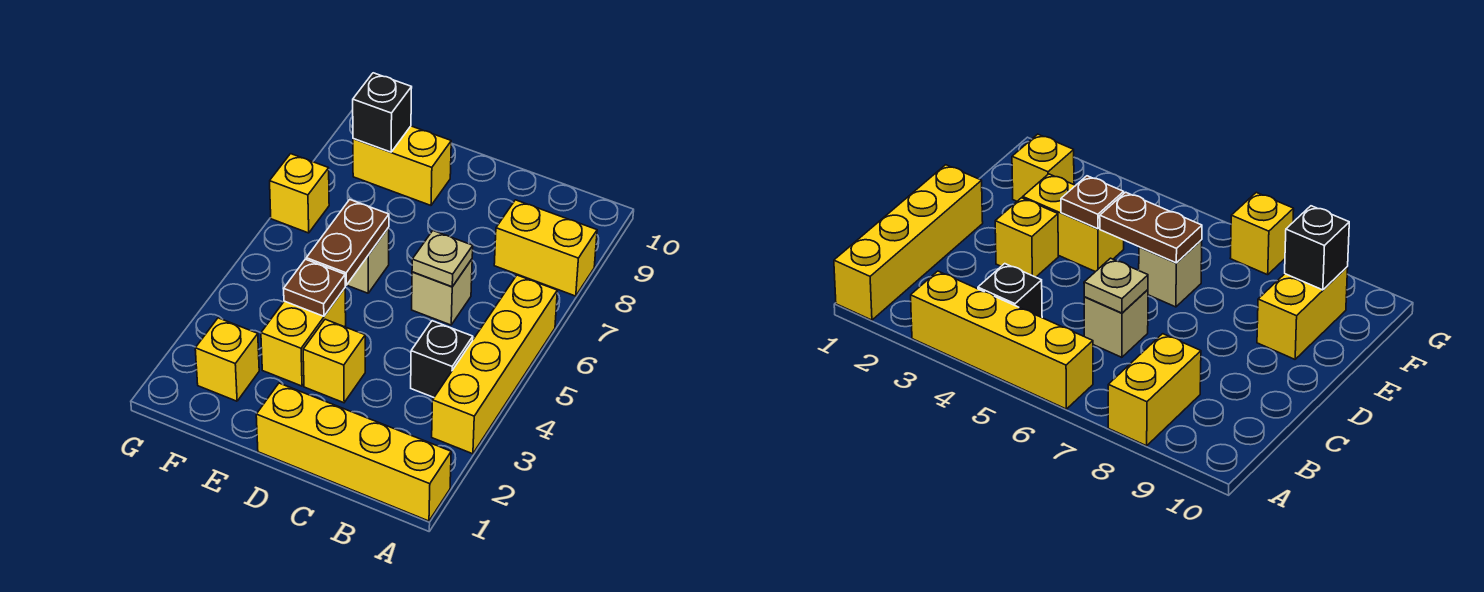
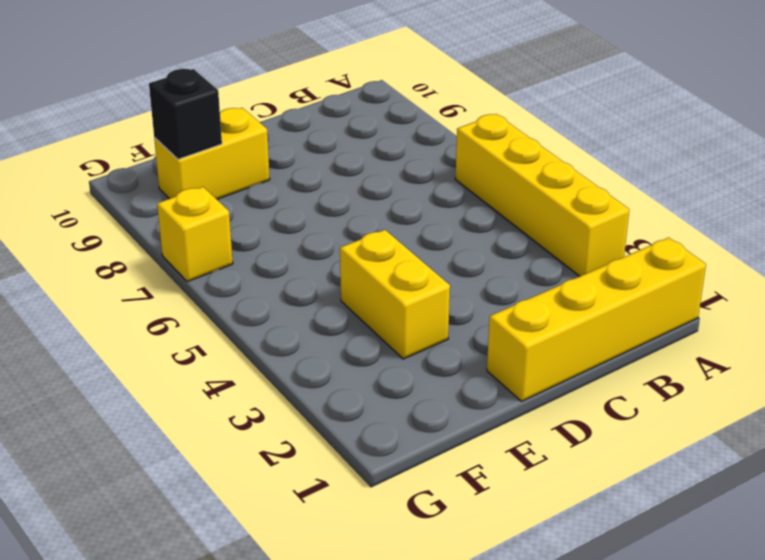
none -> yellow brick A8:B8 level 1
none -> black brick B4 level 1
none -> tan brick C6 level 1

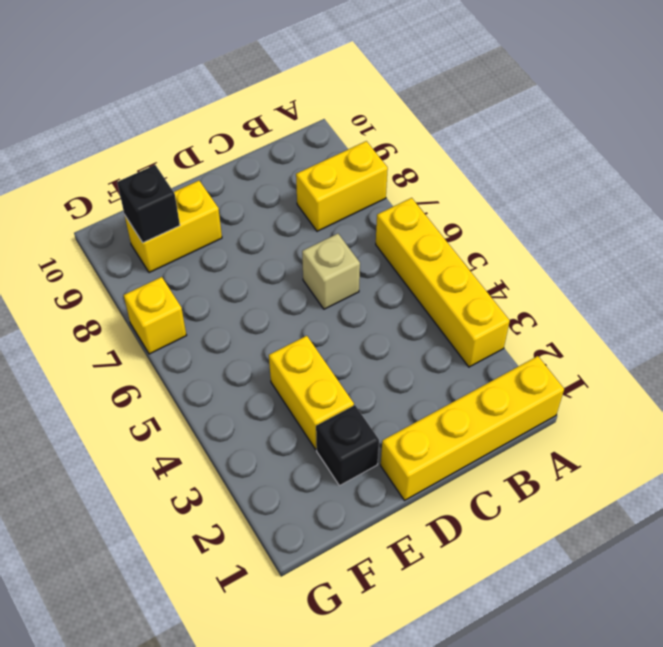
black brick E2 level 1 -> black brick B4 level 1
none -> yellow brick D3 level 1
none -> tan brick E6 level 1
none -> yellow brick F2 level 1

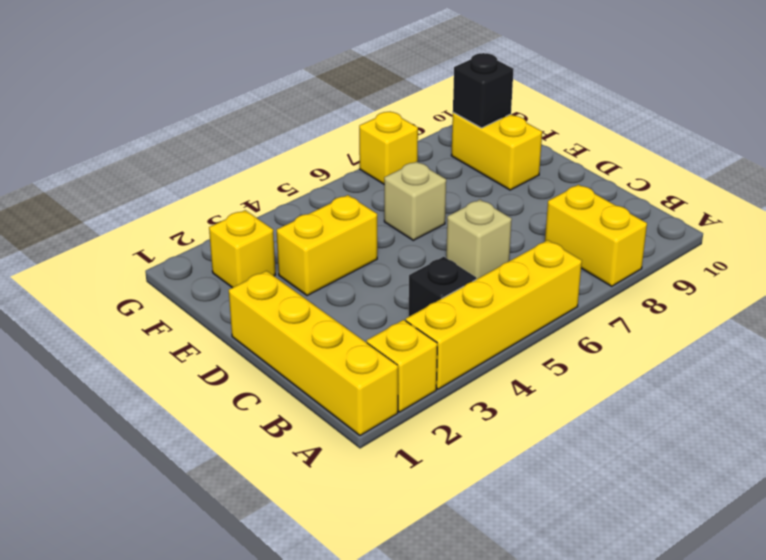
yellow brick A2 level 1 -> yellow brick D3 level 1
none -> tan plate C6 level 2
none -> brown plate E4 level 2
none -> brown plate E5:E6 level 2

